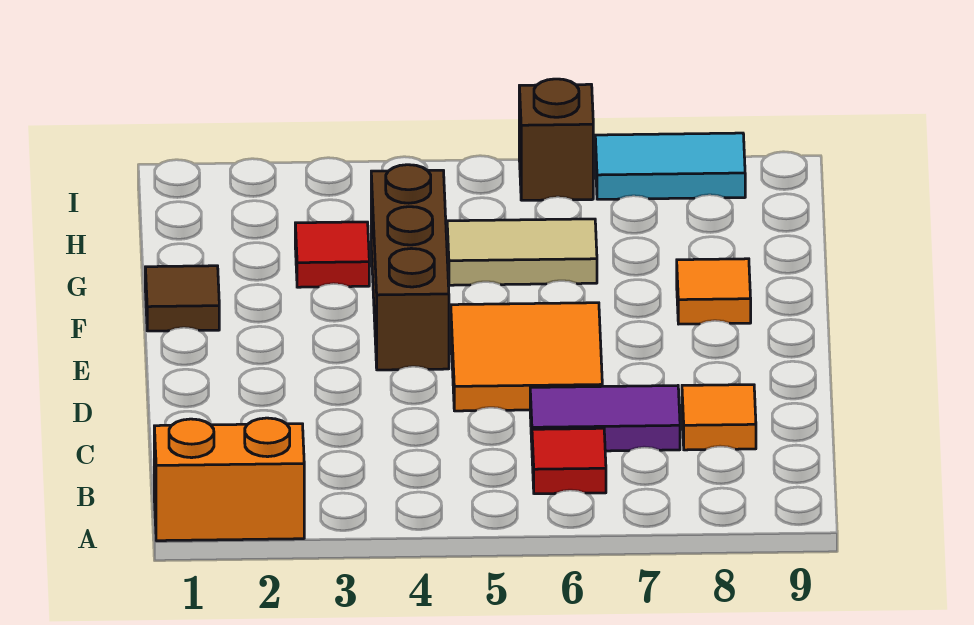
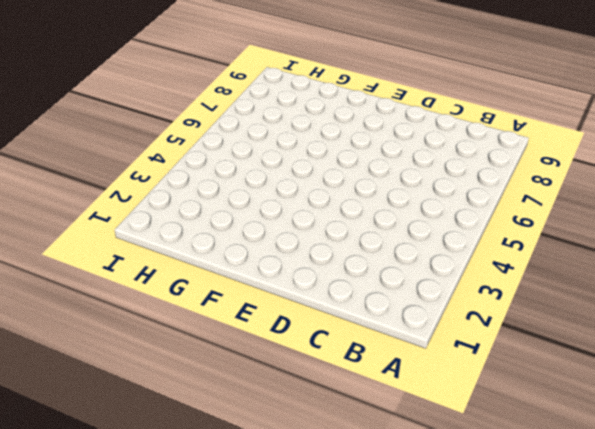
none -> orange brick A1:A2 level 1
none -> red tile B6 level 1
none -> purple tile C6:C7 level 1

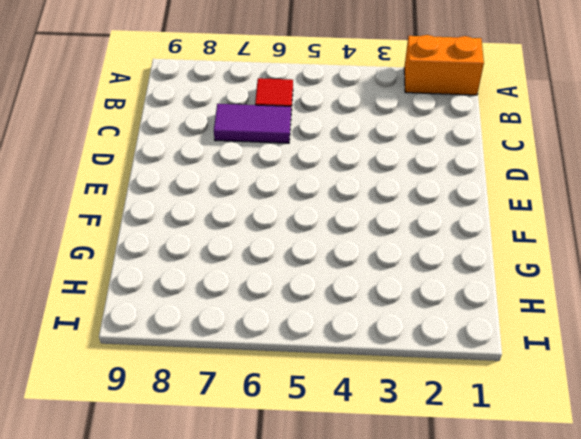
none -> orange tile C8 level 1
none -> orange tile D5:E6 level 1
none -> brown brick E4:G4 level 1

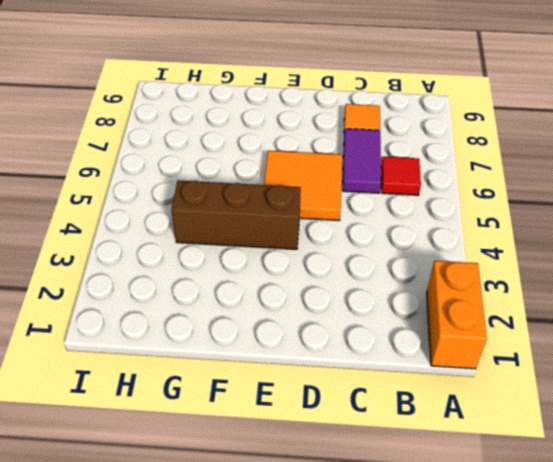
none -> brown tile F1 level 1
none -> orange tile F8 level 1
none -> red tile G3 level 1

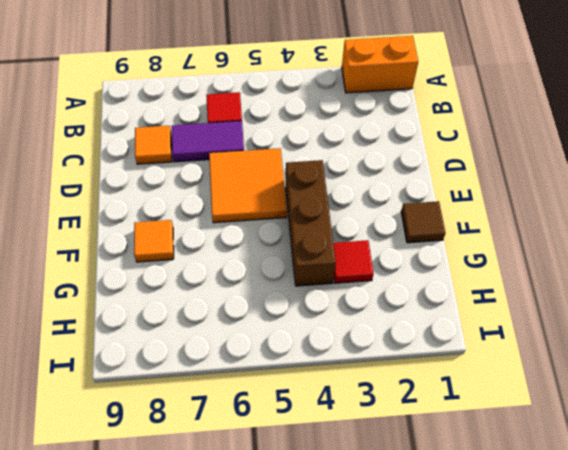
none -> tan tile G5:G6 level 1
none -> brown brick I6 level 1
none -> cyan tile I7:I8 level 1

